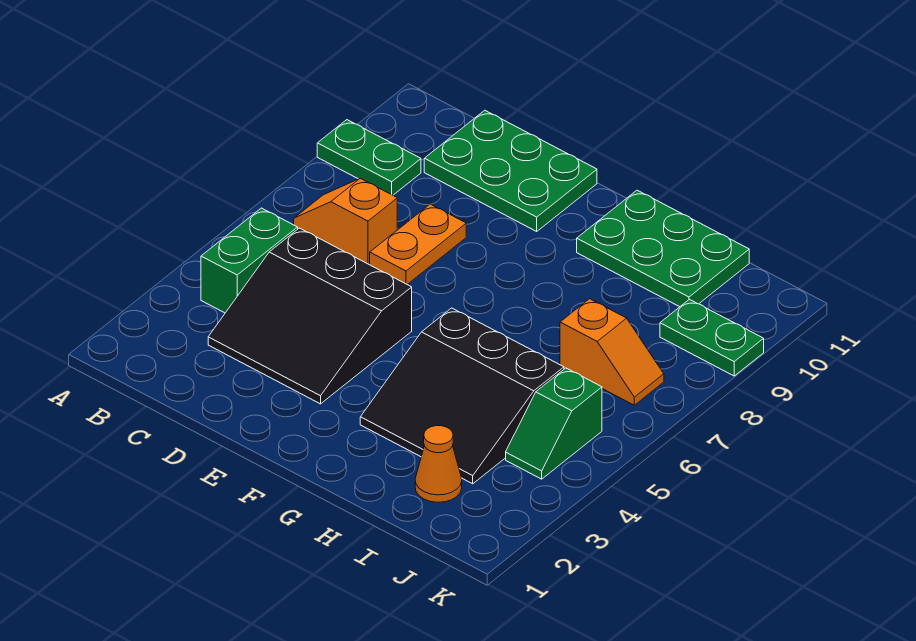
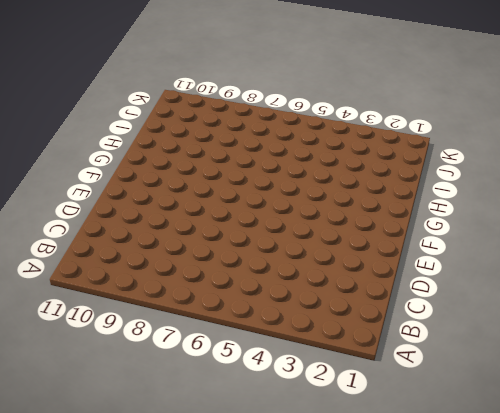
none -> green plate A9:B9 level 1
none -> green brick B4:B5 level 1
none -> orange slope B7:C7 level 1 top C

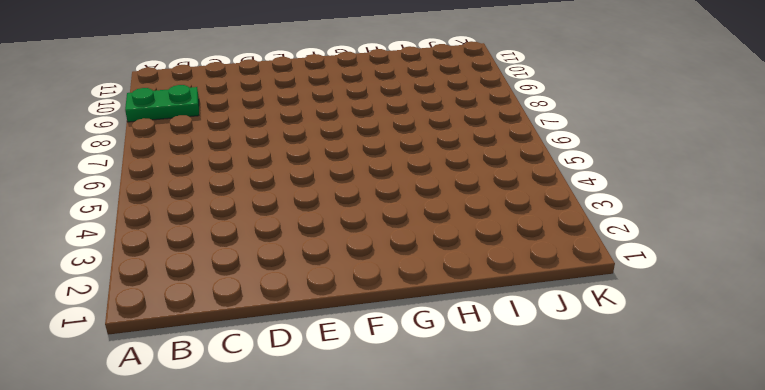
none -> green brick B4:B5 level 1
none -> orange slope B7:C7 level 1 top C
none -> black slope C3:E5 level 1 top 5

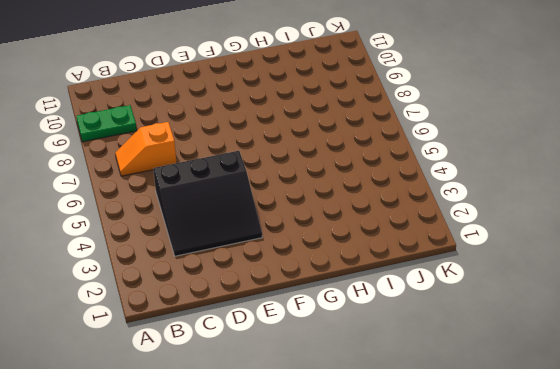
none -> green brick B4:B5 level 1
none -> green plate C10:E11 level 1
none -> orange plate D7:D8 level 1

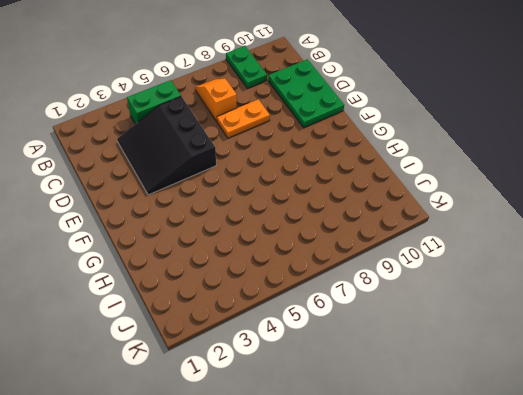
none -> black slope G3:I5 level 1 top 5
none -> green plate G10:I11 level 1
none -> orange cone I2 level 1

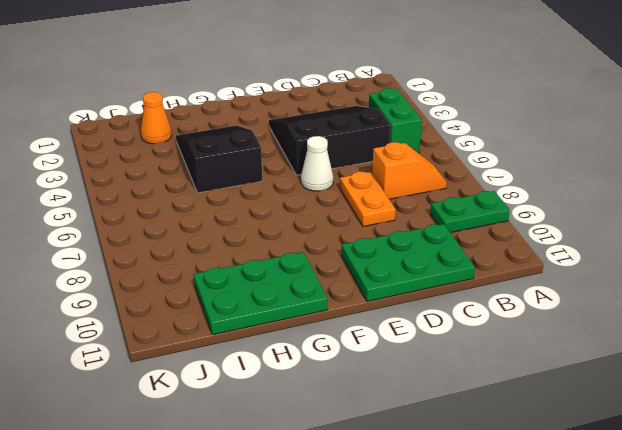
white cone E6 level 1 -> none
black slope G3:H5 level 1 top 5 -> black slope G3:I5 level 1 top 5
none -> orange slope I7:J7 level 1 top I
none -> green slope J4:J5 level 1 top 5
none -> green plate J9:K9 level 1

